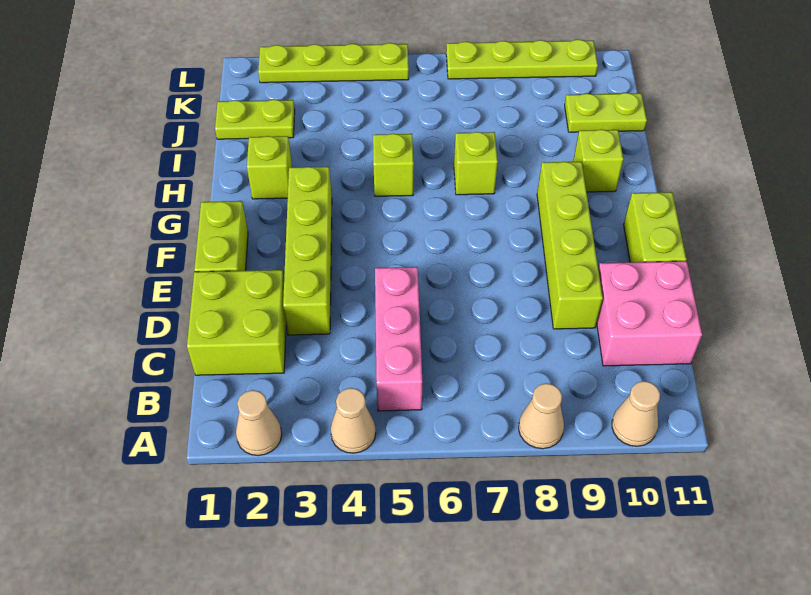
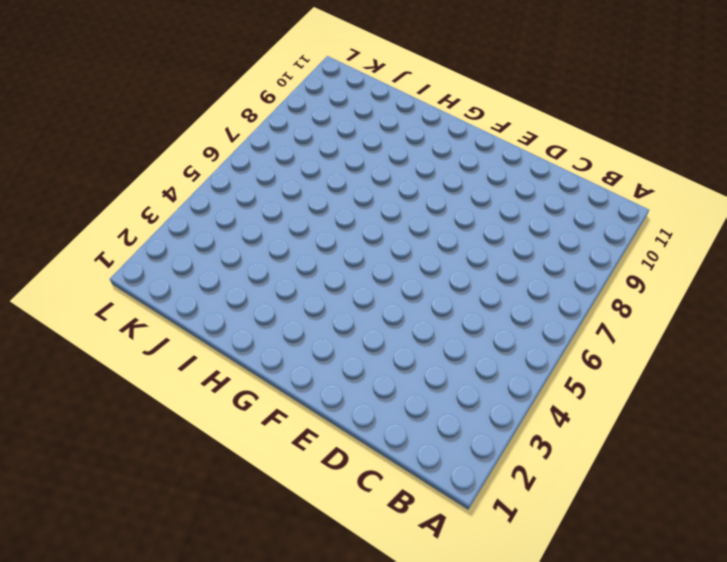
none -> tan cone A2 level 1
none -> tan cone A4 level 1
none -> tan cone A8 level 1

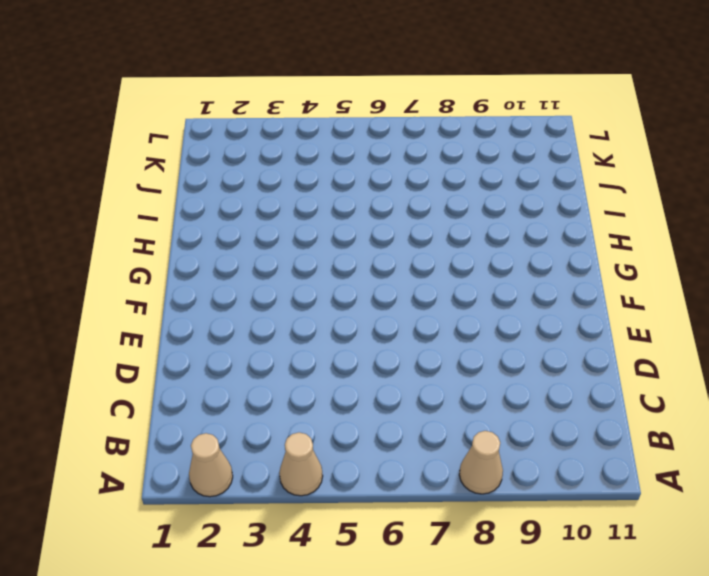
none -> tan cone A10 level 1
none -> pink brick B5:D5 level 1
none -> lime brick C1:D2 level 1

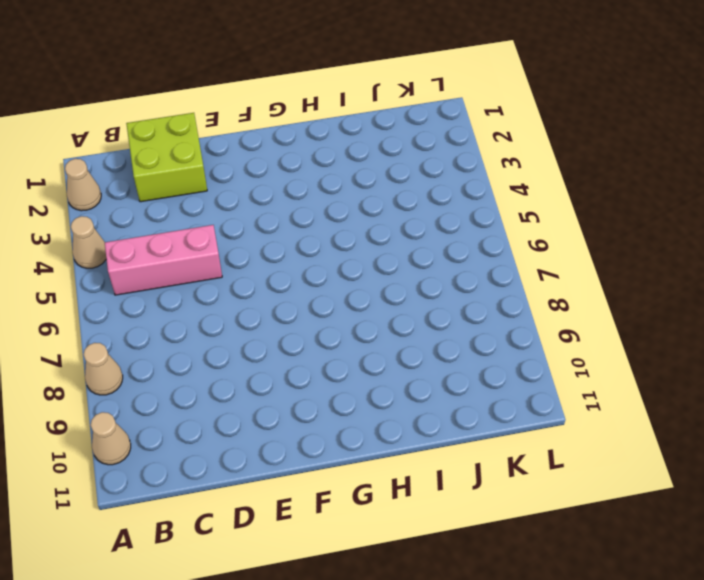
none -> pink brick C10:D11 level 1
none -> lime brick D3:G3 level 1
none -> lime brick D9:G9 level 1

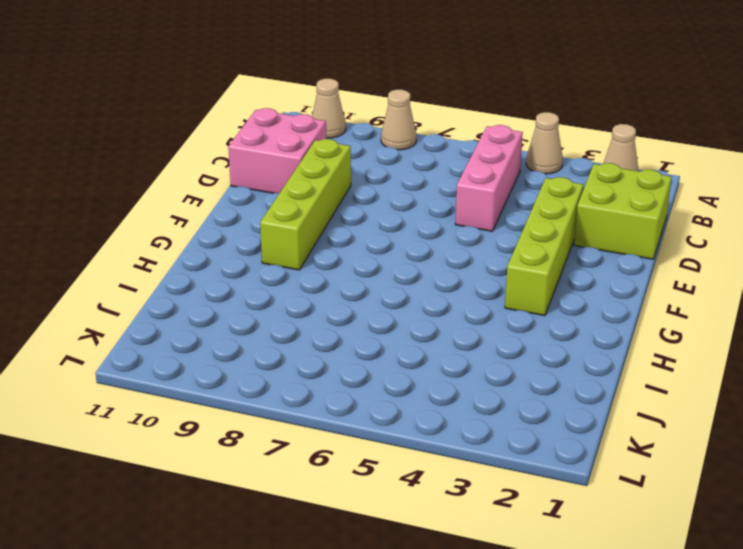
none -> lime brick E1:F1 level 1
none -> lime brick E11:F11 level 1
none -> lime brick H2 level 1

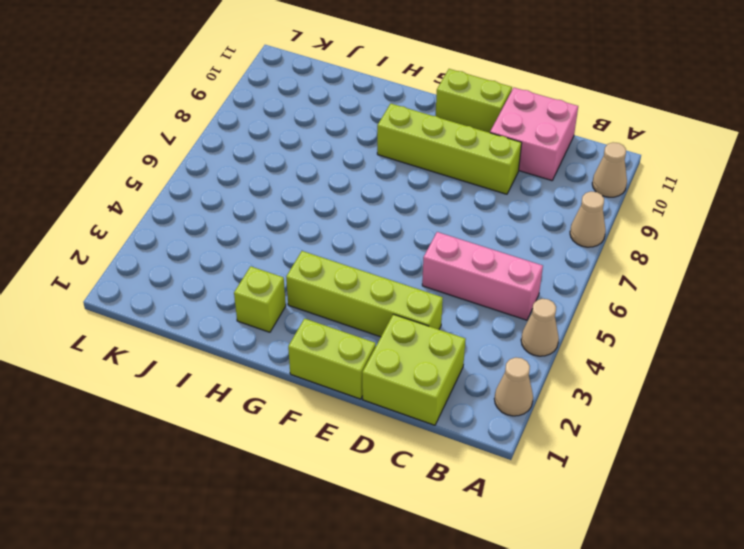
none -> lime brick H5 level 1
none -> lime brick H7 level 1
none -> lime brick H10 level 1

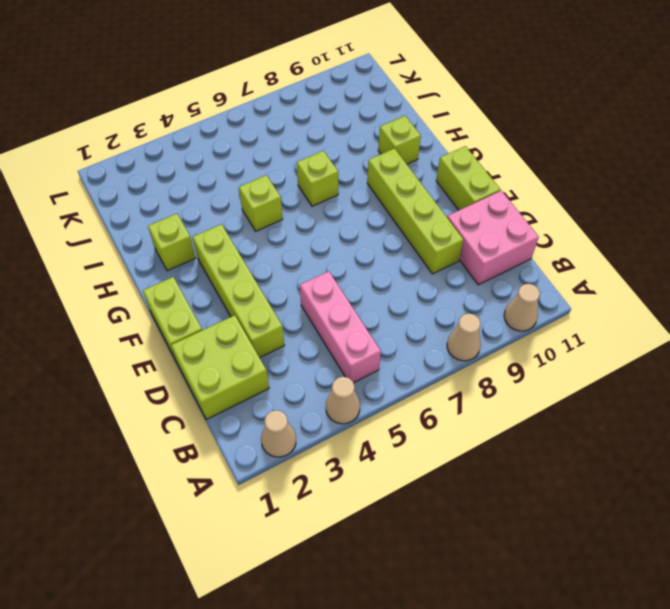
none -> lime plate J1:J2 level 1
none -> lime plate J10:J11 level 1
none -> lime plate L2:L5 level 1

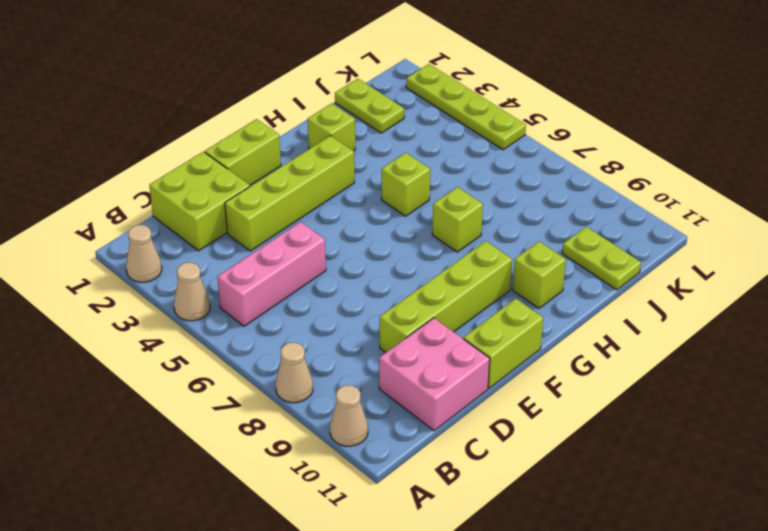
none -> lime plate L7:L10 level 1

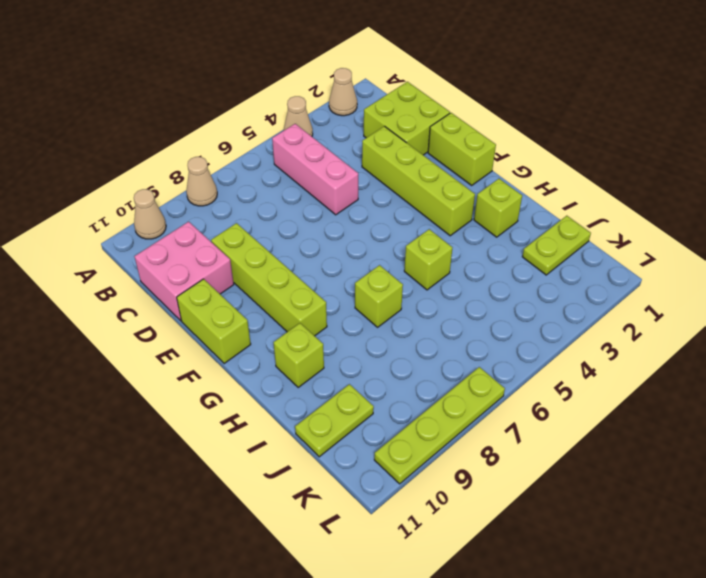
none -> lime plate L2:L5 level 1

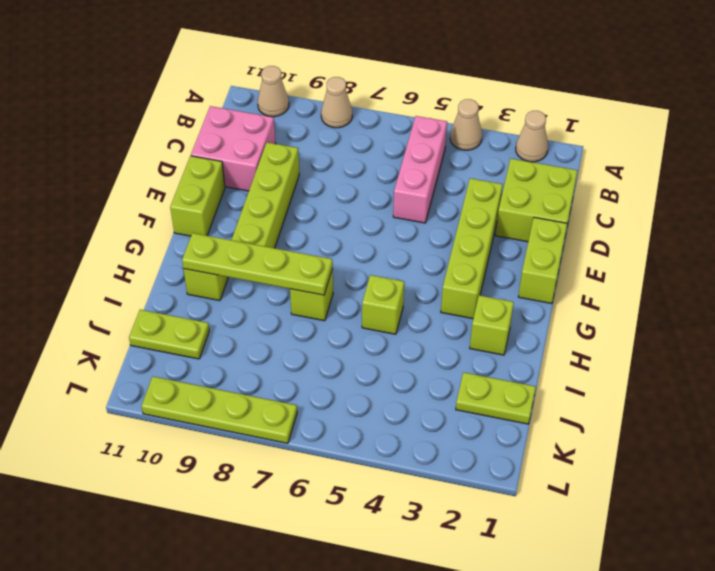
lime plate H7:H10 level 2 -> lime plate L2:L5 level 1

